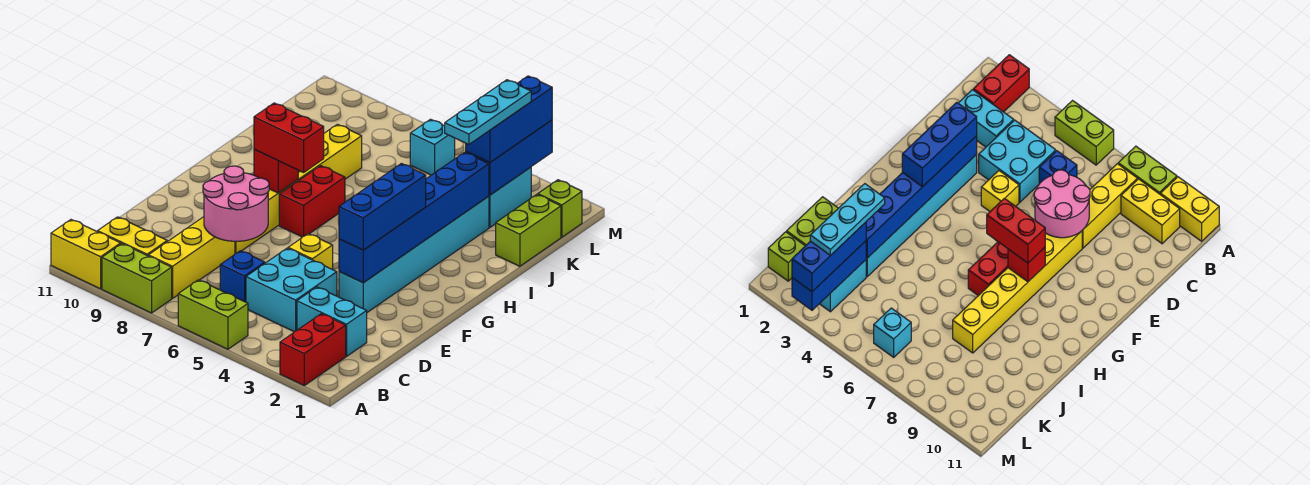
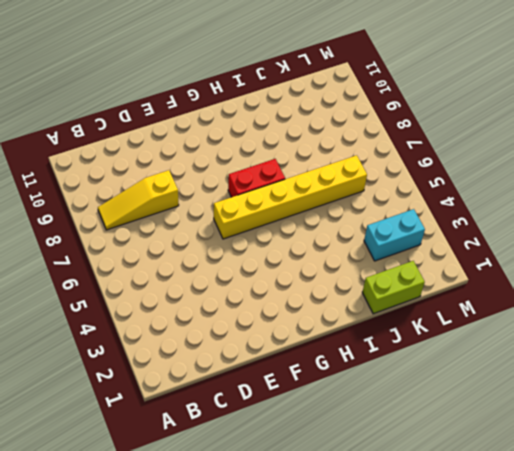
yellow slope B8:D8 level 1 top D -> yellow brick B8:D8 level 1
yellow brick F6:K6 level 1 -> yellow brick E8:J8 level 1
none -> red brick A2:B2 level 1
none -> lime brick A5:A6 level 1
none -> lime brick A8:A9 level 1

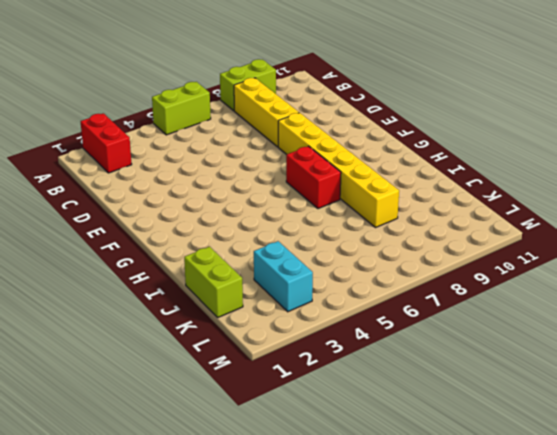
none -> yellow brick A10:A11 level 1
none -> yellow brick B9:B10 level 1
none -> cyan brick C2:C3 level 1

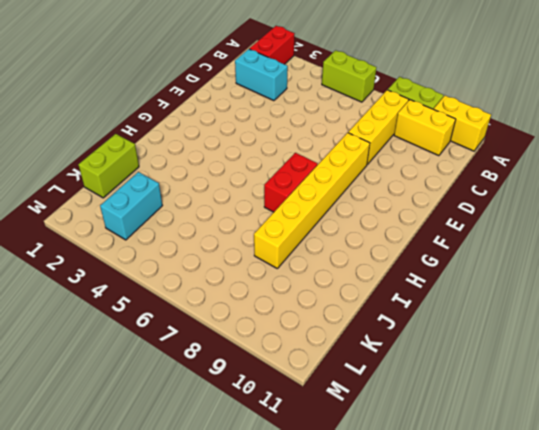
none -> cyan brick C4:D5 level 1
none -> blue brick C6 level 1
none -> cyan brick E3:J3 level 1

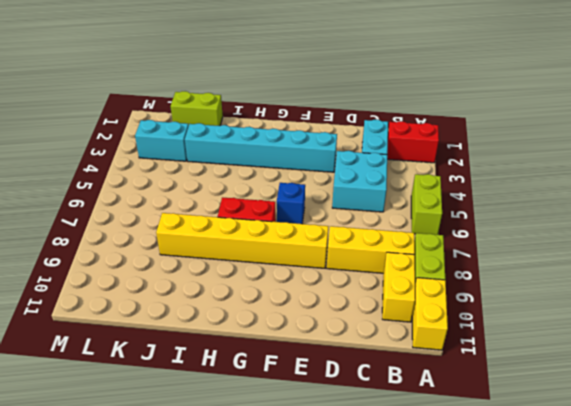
blue brick F6 level 1 -> blue brick C6 level 1
none -> yellow brick E5 level 1
none -> lime brick L1 level 1
none -> cyan brick L6 level 1

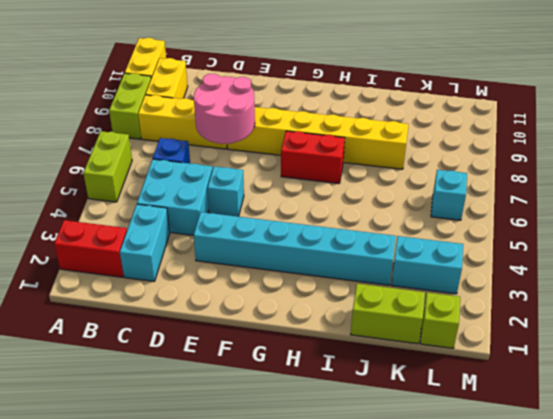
cyan brick E5 level 1 -> yellow brick E5 level 1
none -> blue brick E3:J3 level 2
none -> red brick G8 level 2
none -> blue brick K3:M3 level 2

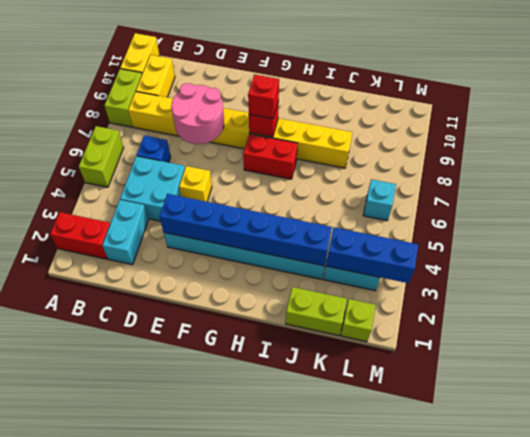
red brick G8 level 3 -> red brick G7:G8 level 3
none -> blue brick E3:G3 level 3
none -> blue brick K3:M3 level 3
none -> cyan plate J3:L3 level 4

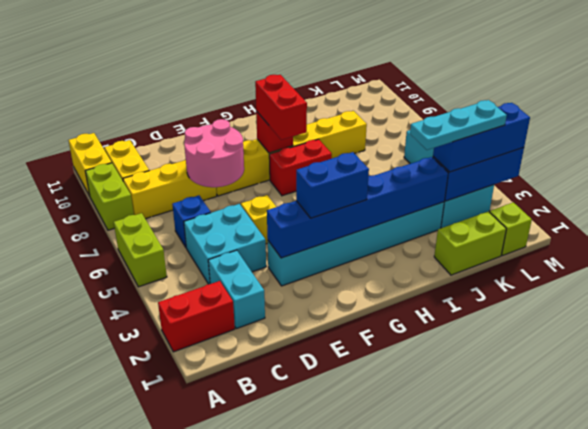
blue brick F3:G3 level 3 -> blue brick E3:G3 level 3

